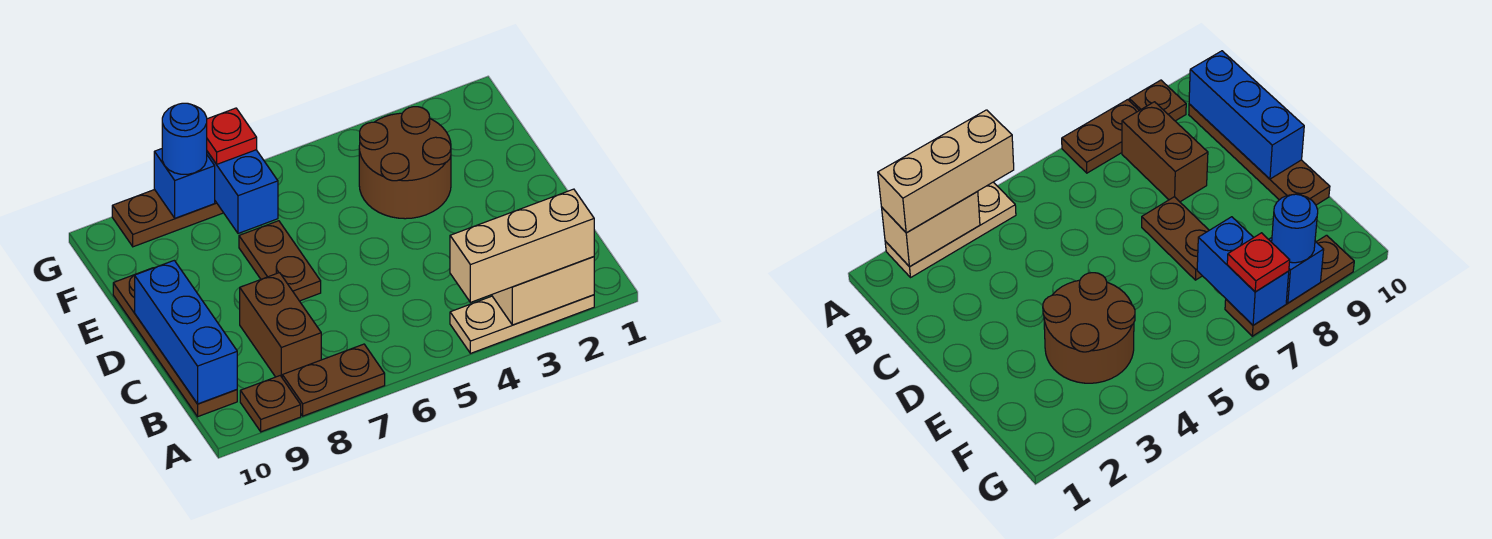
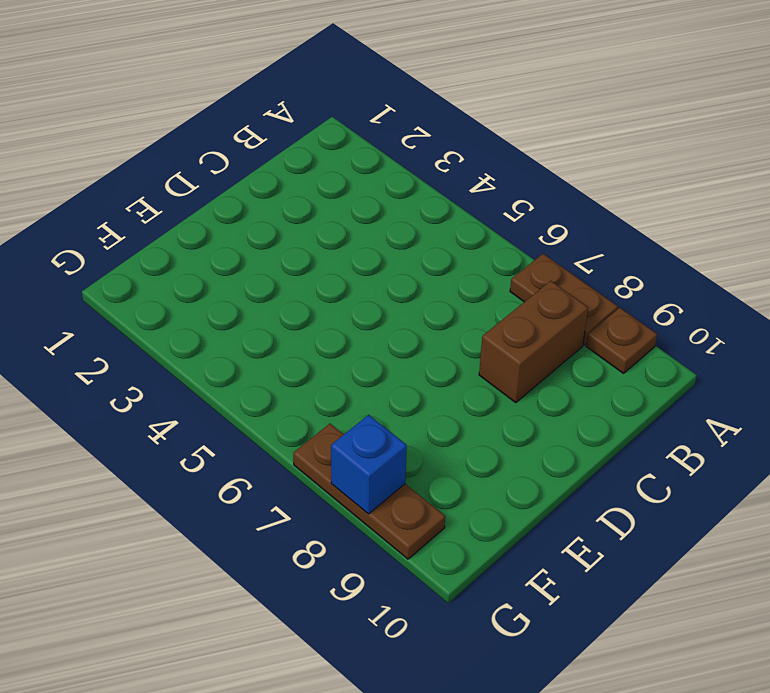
none -> tan plate A2:A4 level 1
none -> brown plate B10:E10 level 1
none -> brown plate D7:E7 level 1

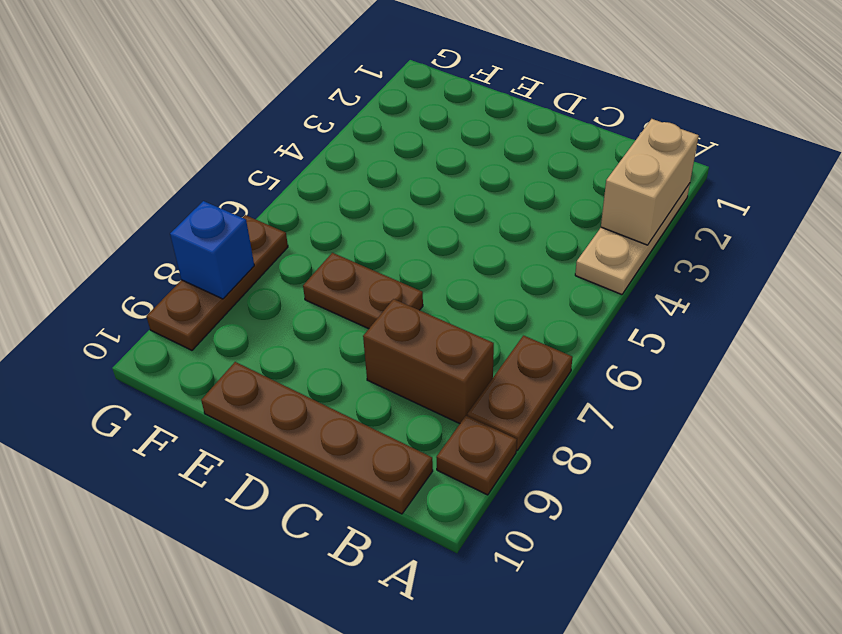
none -> brown round brick E3:F4 level 1
none -> blue brick B10:D10 level 2
none -> blue brick F7:G7 level 2

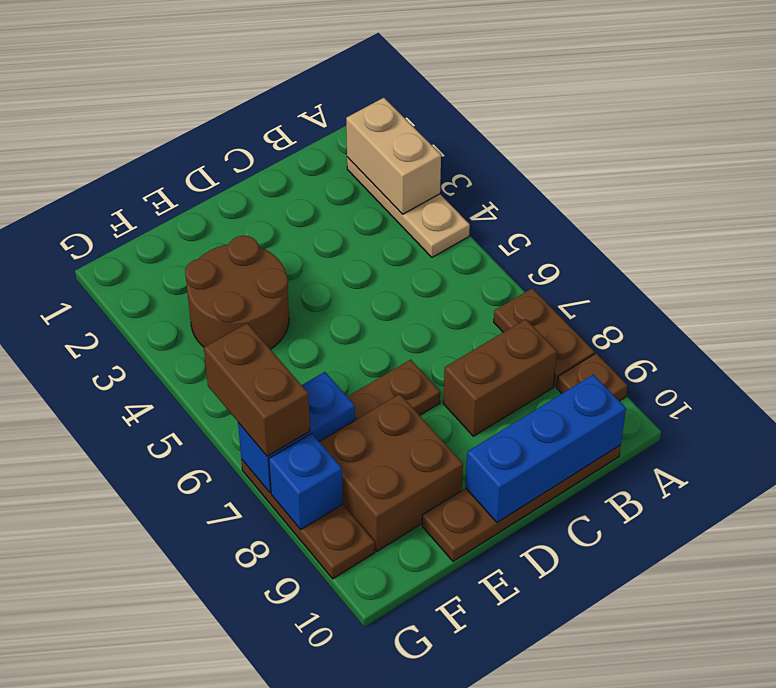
brown brick E8:F9 level 1 -> none
brown brick G6:G7 level 3 -> red plate G7 level 3
none -> tan brick A2:A4 level 3
none -> blue round brick G8 level 3

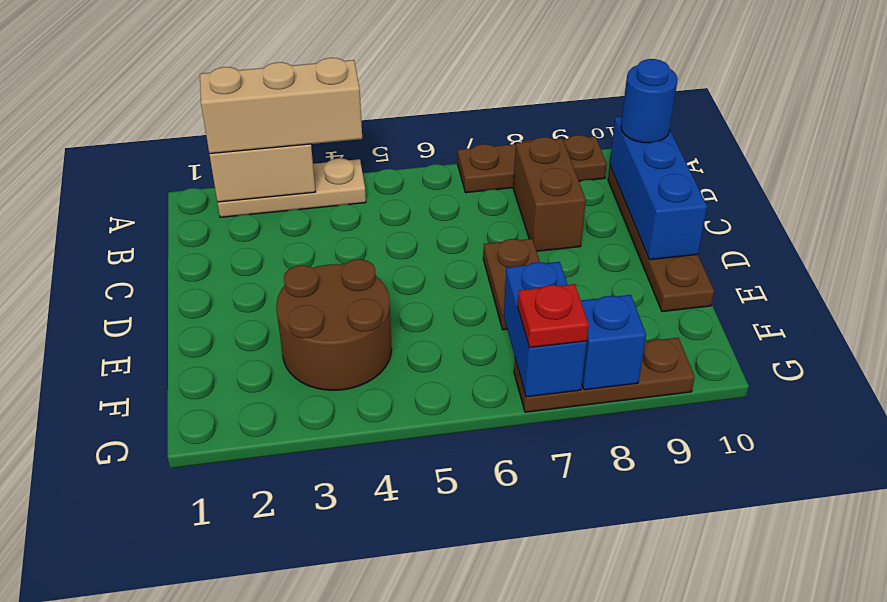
blue round brick B10 level 3 -> blue round brick G8 level 3

